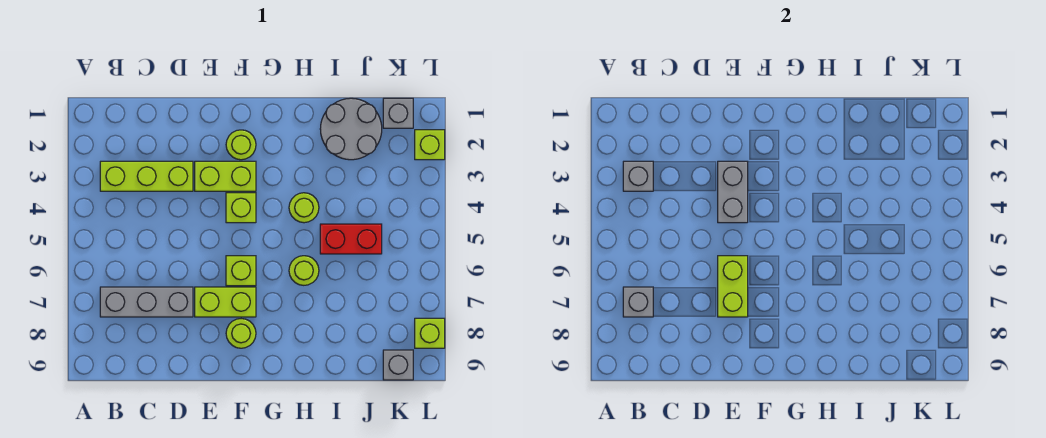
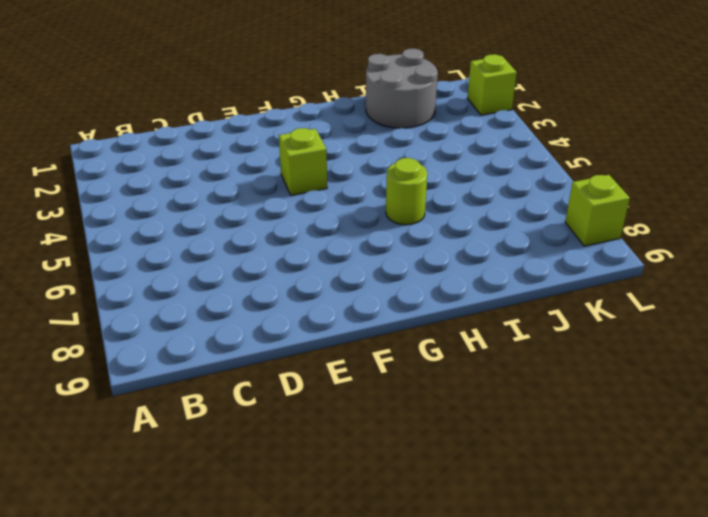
none -> lime brick B3:D3 level 1
none -> grey brick B7:D7 level 1
none -> lime brick E3:F3 level 1

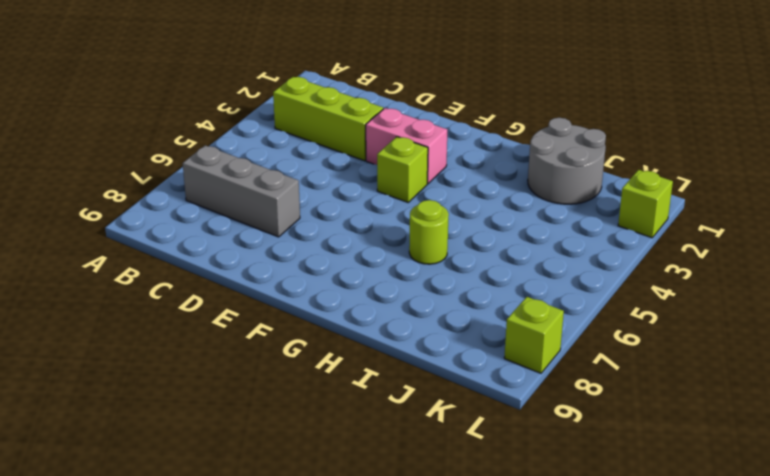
pink brick E3:F3 level 1 -> lime brick E3:F3 level 1
none -> lime brick E7:F7 level 1
none -> lime round brick F2 level 1
none -> lime brick F6 level 1

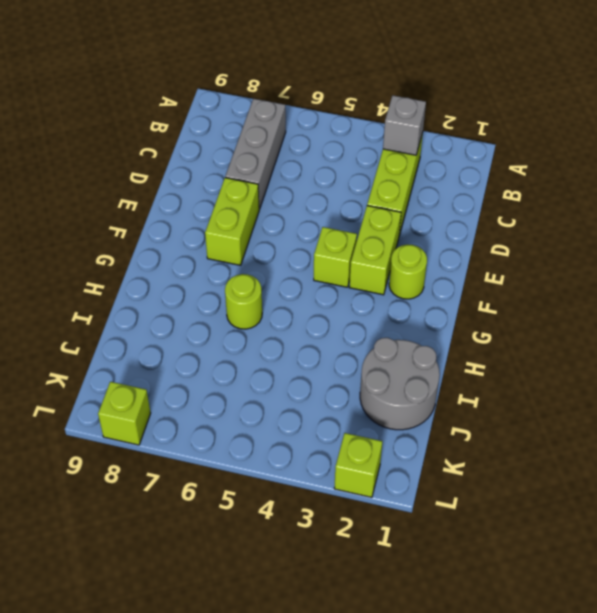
none -> lime brick F6 level 1
none -> lime round brick F8 level 1
none -> lime round brick H4 level 1

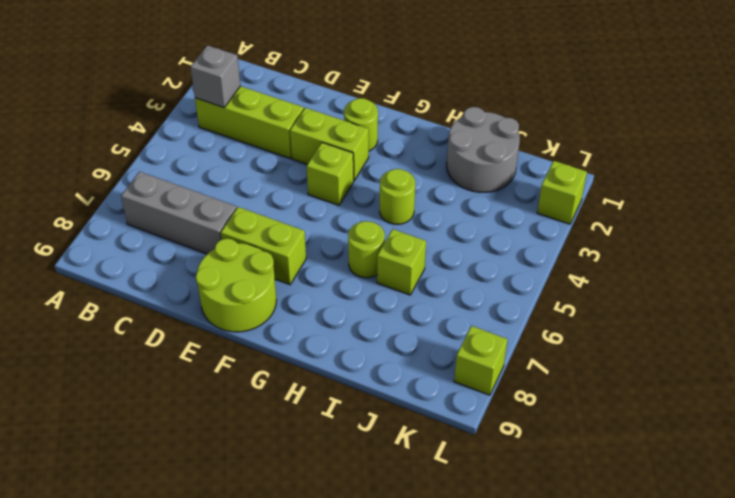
lime round brick E8:F9 level 1 -> lime round brick F8 level 1
lime brick I6 level 1 -> lime brick F6 level 1
none -> red brick I5:J5 level 1
none -> grey brick K1 level 1
none -> grey brick K9 level 1

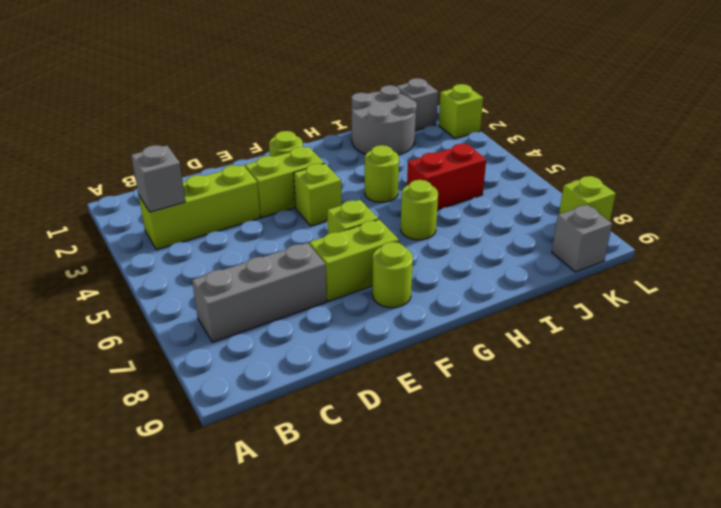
none -> grey brick B7 level 2
none -> grey brick E3:E4 level 2
none -> lime brick E6:E7 level 2

